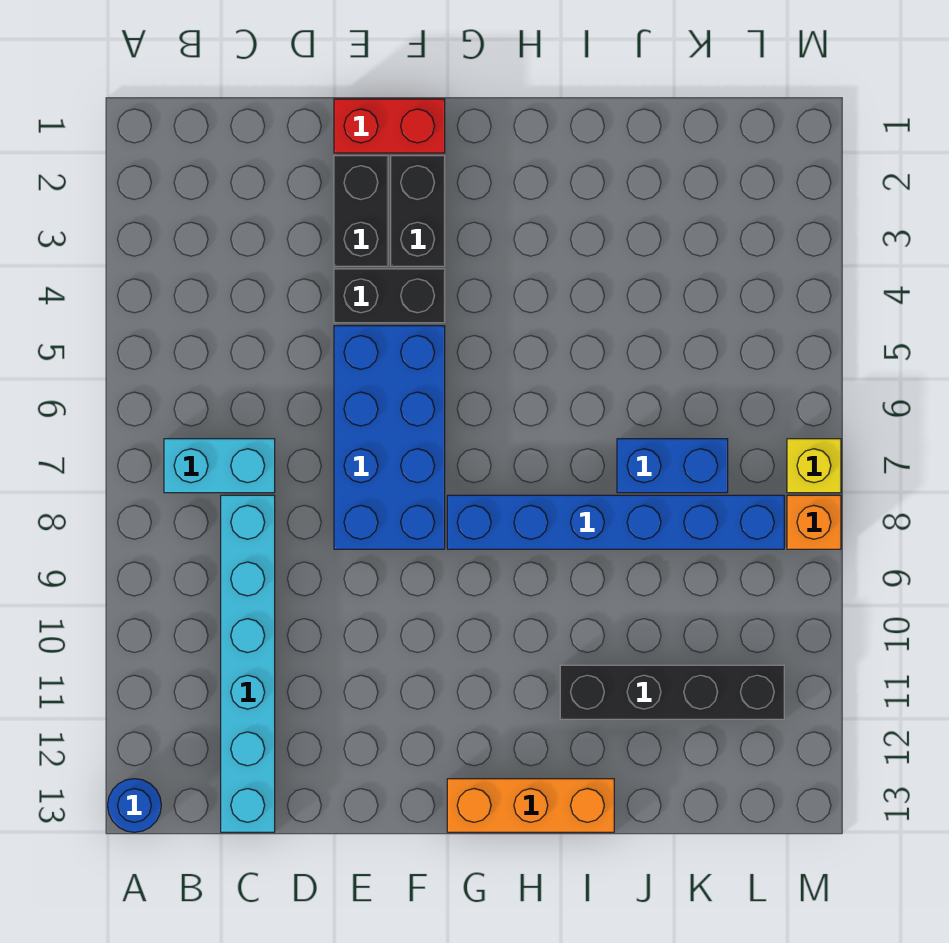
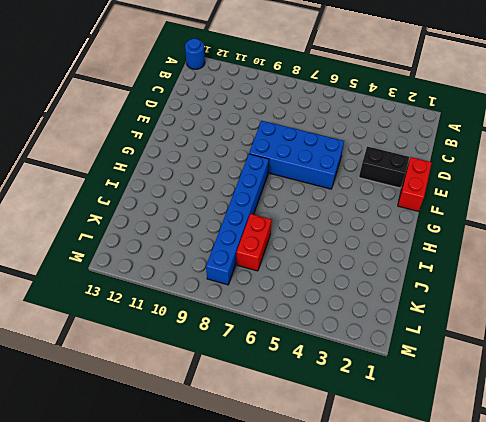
red brick J7:K7 level 1 -> blue brick J7:K7 level 1
none -> cyan brick B7:C7 level 1
none -> cyan brick C8:C13 level 1
none -> black brick E4:F4 level 1

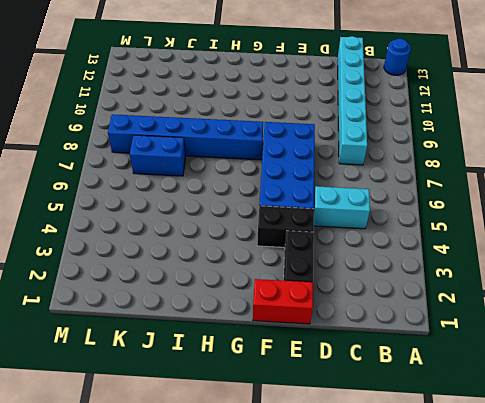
cyan brick C5:D5 level 1 -> cyan brick B7:C7 level 1
none -> black brick F2:F3 level 1
none -> orange brick G13:I13 level 1
none -> black brick I11:L11 level 1

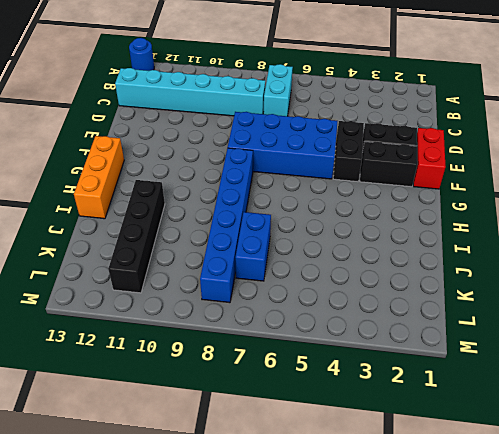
none -> yellow brick M7 level 1
none -> orange brick M8 level 1

